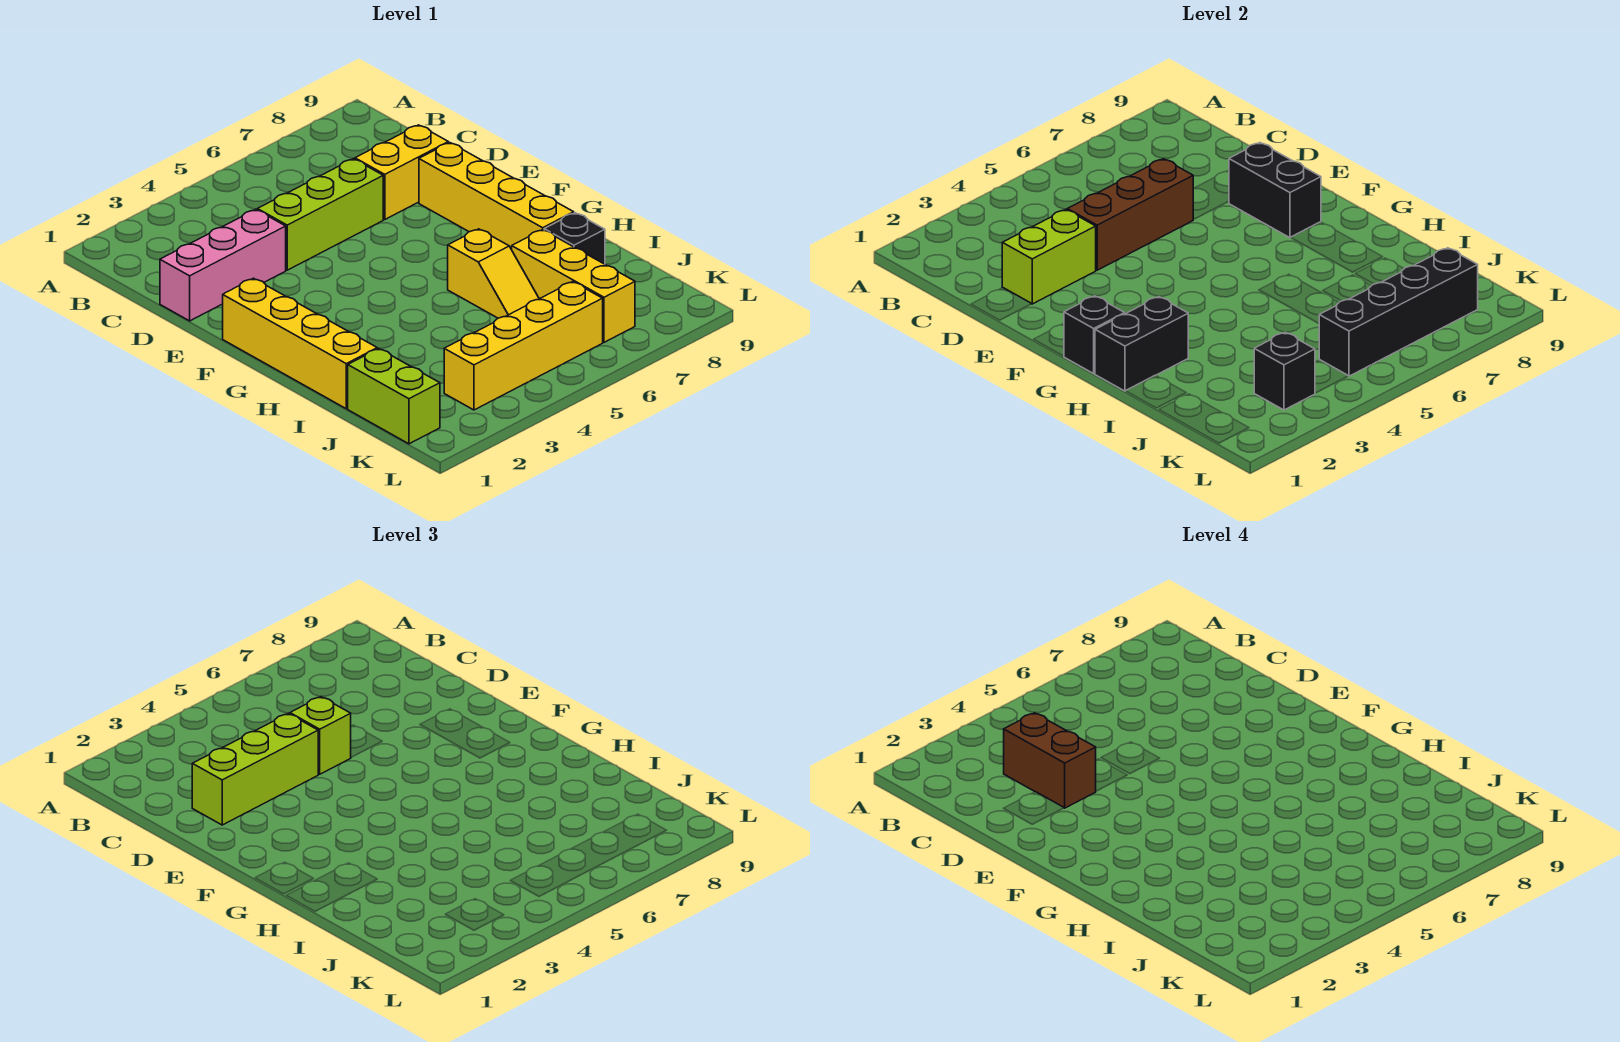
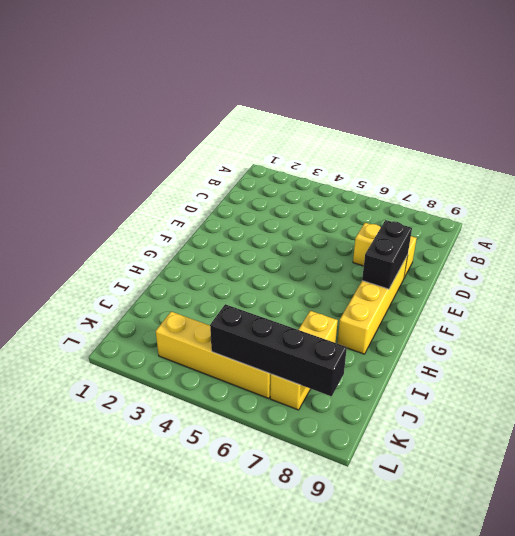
none -> pink brick D1:D3 level 1
none -> lime brick D4:D6 level 1
none -> yellow brick F1:I1 level 1

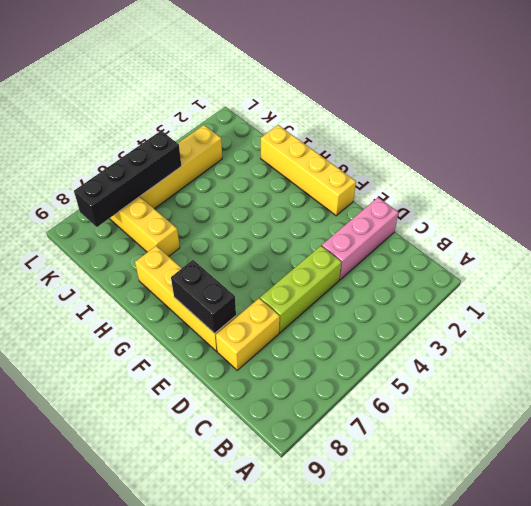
none -> yellow slope H6:I6 level 1 top H
none -> black brick I8 level 1
none -> lime brick J1:K1 level 1

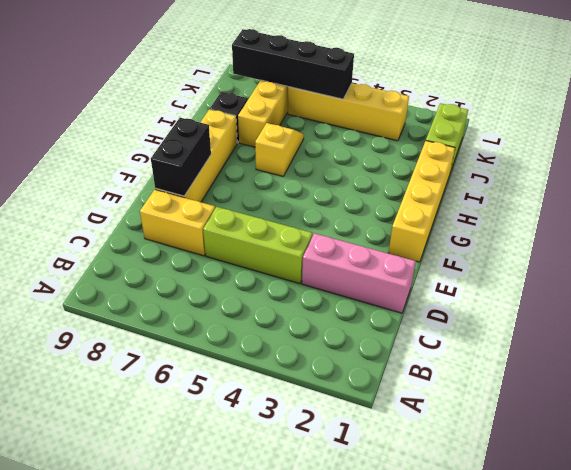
none -> lime brick D2:D3 level 2
none -> brown brick D4:D6 level 2
none -> black brick G1 level 2

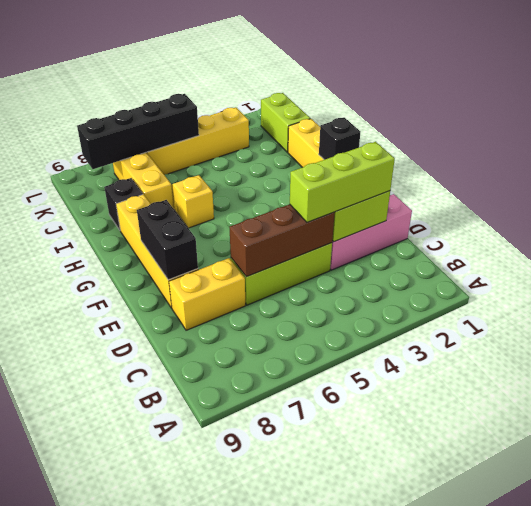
none -> black brick H1:H2 level 2
none -> black brick K3 level 2
none -> lime brick D5 level 3

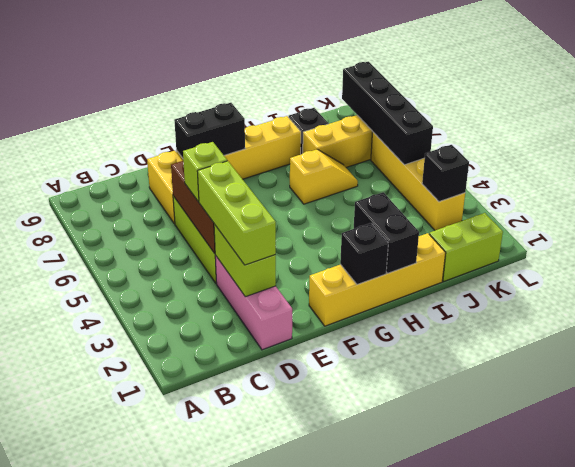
none -> brown brick C3:D3 level 4

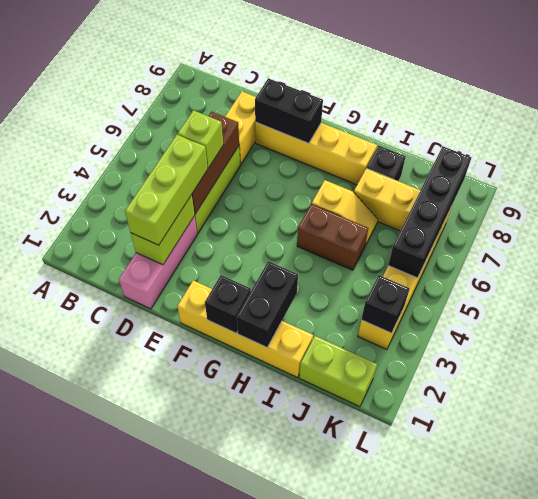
brown brick H5:I5 level 1 -> brown brick C3:D3 level 4

